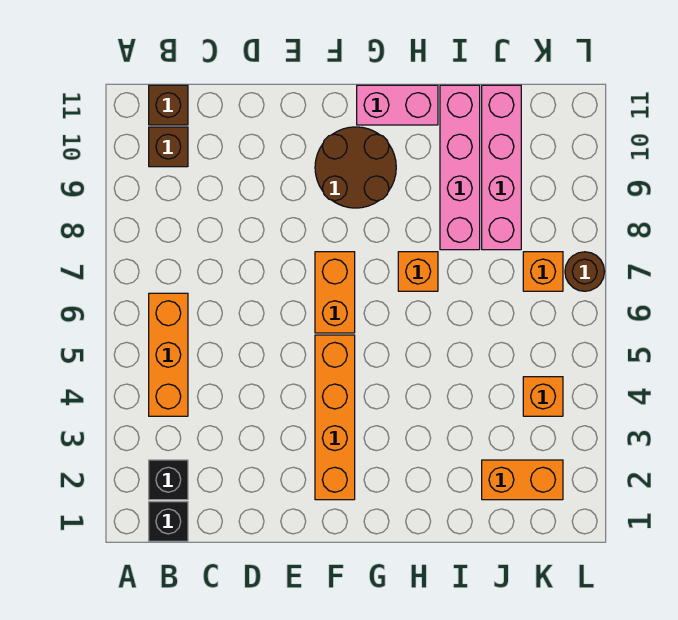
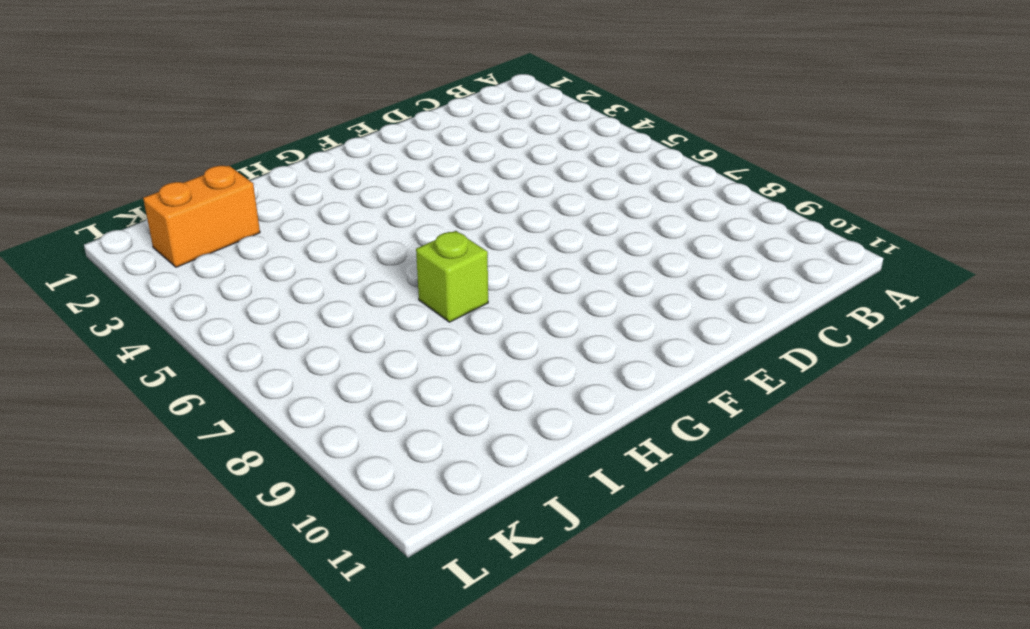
lime brick H7 level 1 -> orange brick H7 level 1
none -> black brick B1 level 1
none -> black brick B2 level 1
none -> orange brick B4:B6 level 1

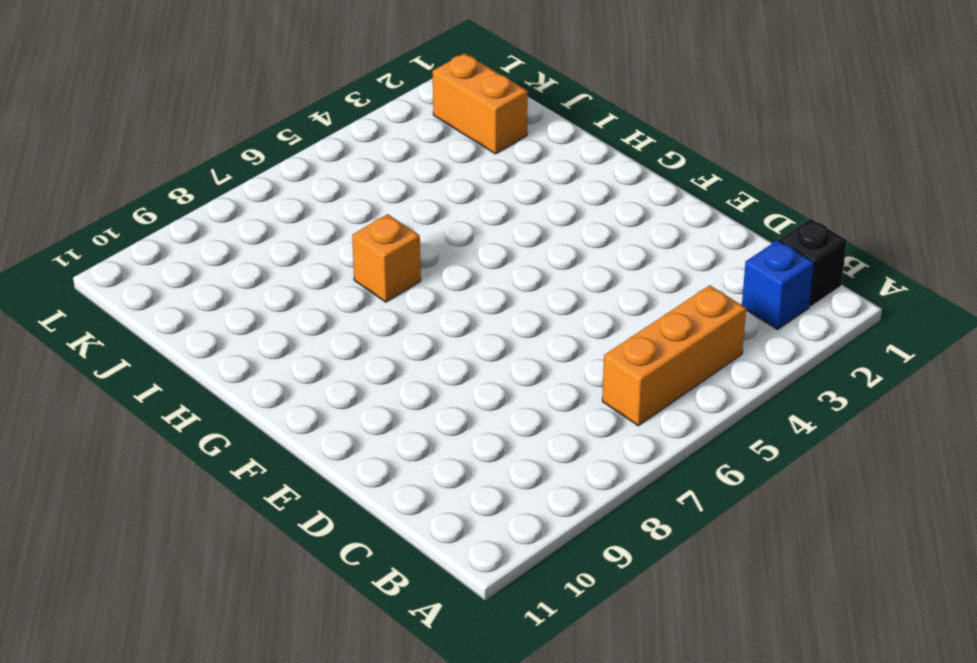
blue brick B2 level 1 -> black brick B2 level 1
none -> brown brick B10 level 1
none -> brown brick B11 level 1
none -> orange brick F2:F5 level 1

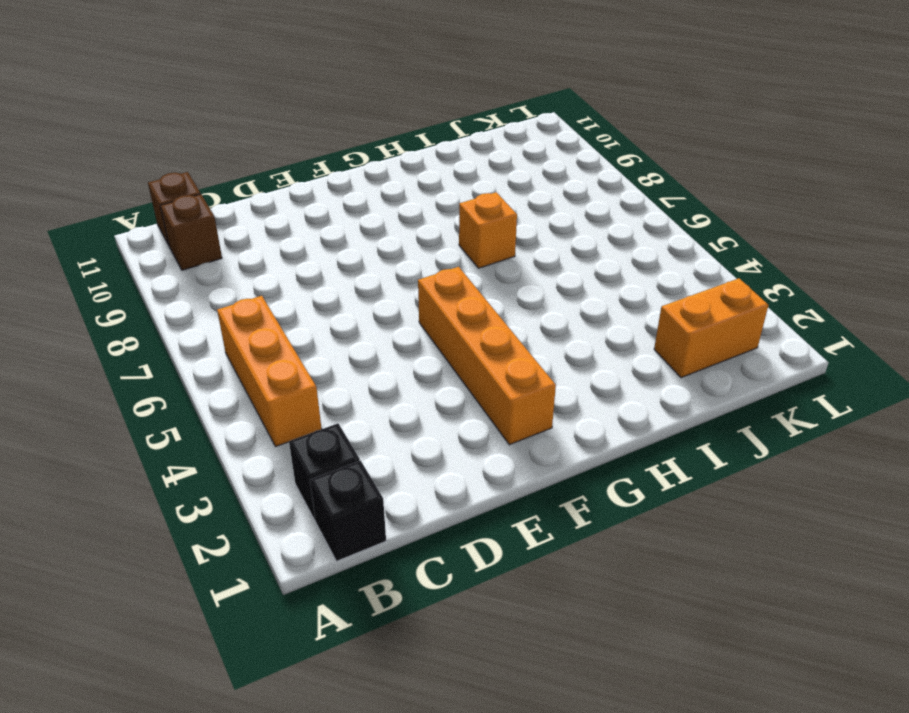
none -> orange brick F6:F7 level 1
none -> brown round brick F9:G10 level 1
none -> pink brick G11:H11 level 1

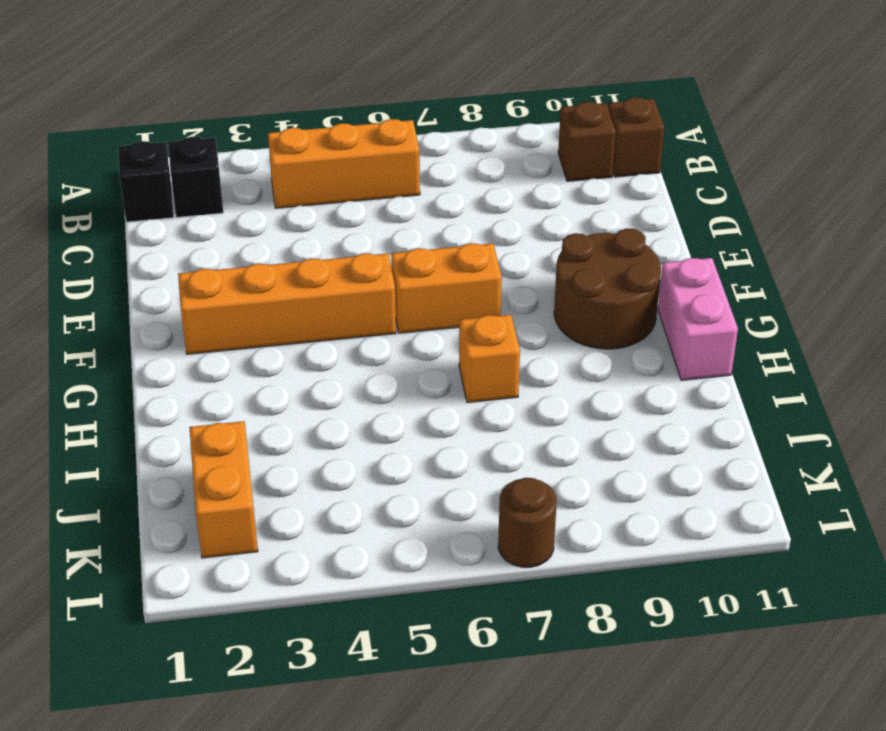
none -> pink brick I8:I11 level 1
none -> pink brick J8:J11 level 1
none -> orange brick K4 level 1

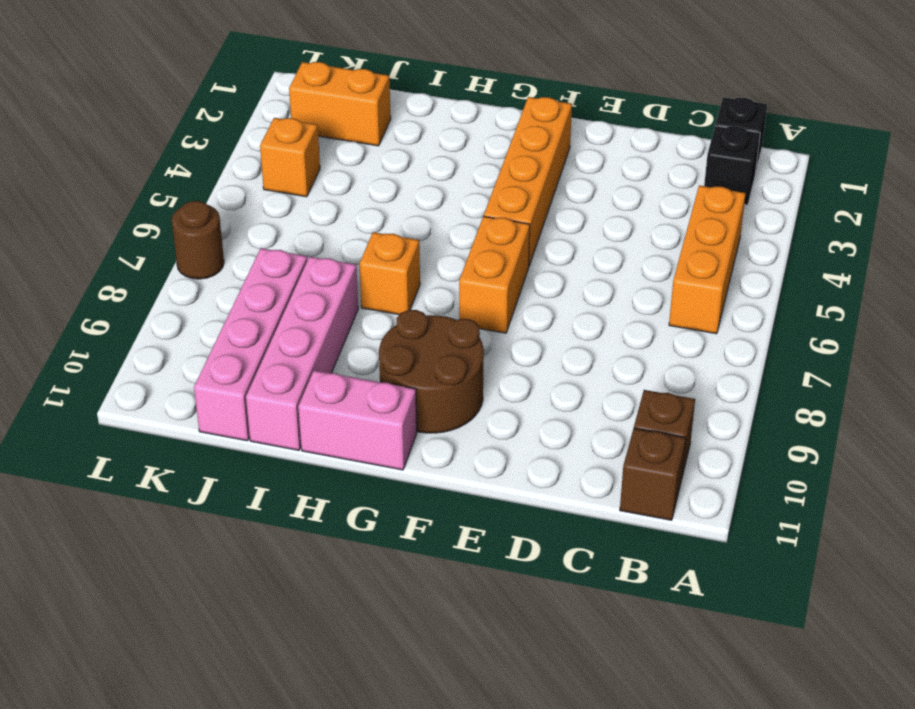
none -> orange brick K7 level 1

